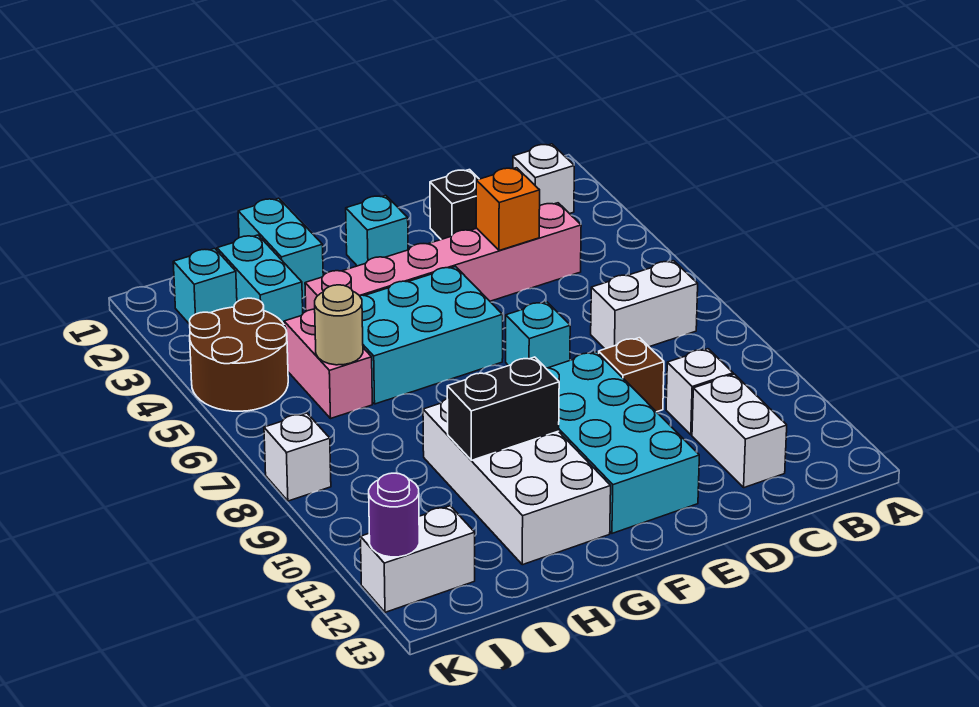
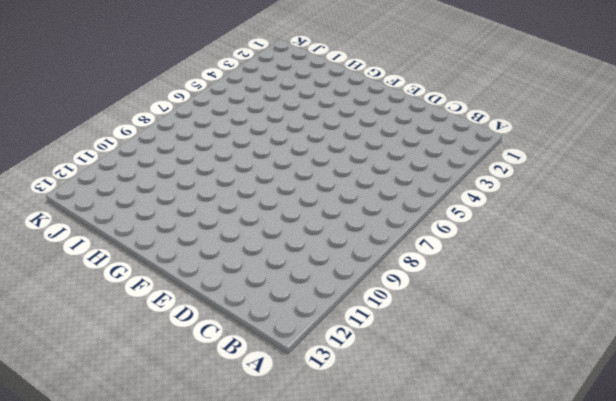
none -> white brick B2 level 1
none -> white brick B7:C7 level 1
none -> pink brick C4:H4 level 1

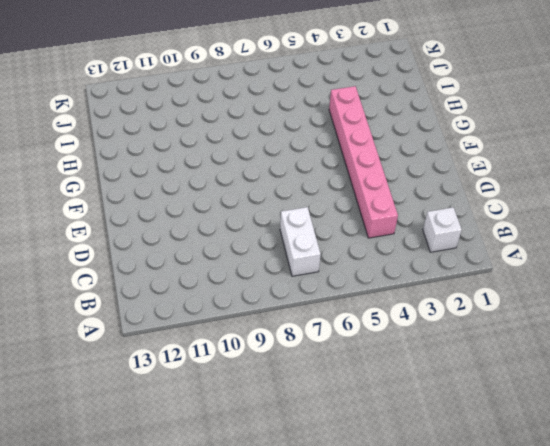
none -> white brick C10 level 1
none -> white brick C11:C12 level 1
none -> black brick D2 level 1

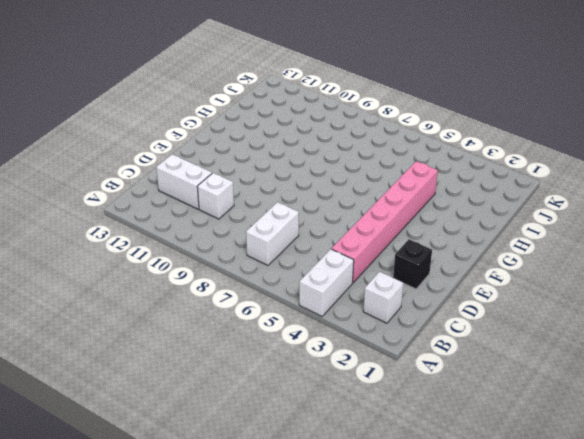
white brick A4:B4 level 1 -> white brick J12:K12 level 1
none -> brown brick D9 level 1
none -> cyan brick E7 level 1
none -> cyan brick E9:F12 level 1

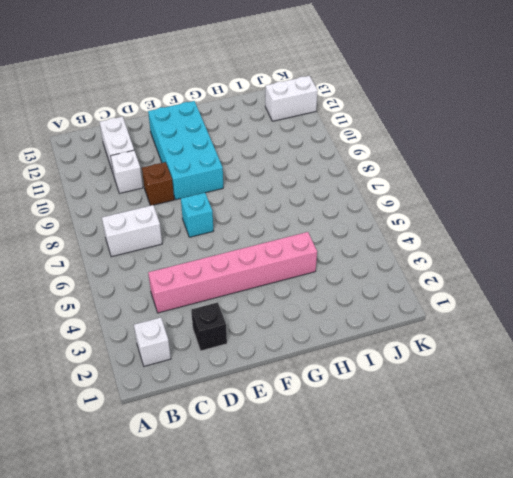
none -> cyan brick F2 level 1
none -> cyan brick F5:H6 level 1
none -> white brick G9:H12 level 1

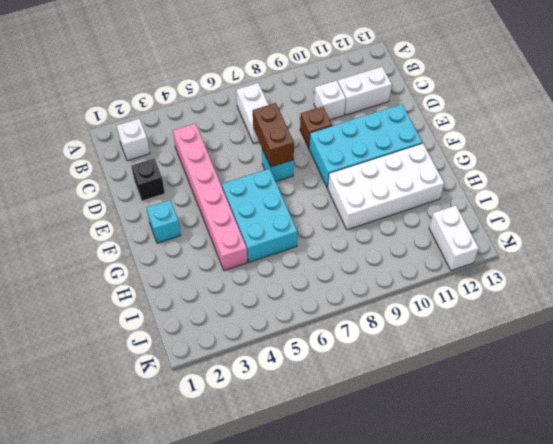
brown brick D7:E7 level 2 -> none
none -> cyan brick H1:H2 level 1
none -> cyan brick I2:I3 level 1
none -> pink brick I5:I6 level 1

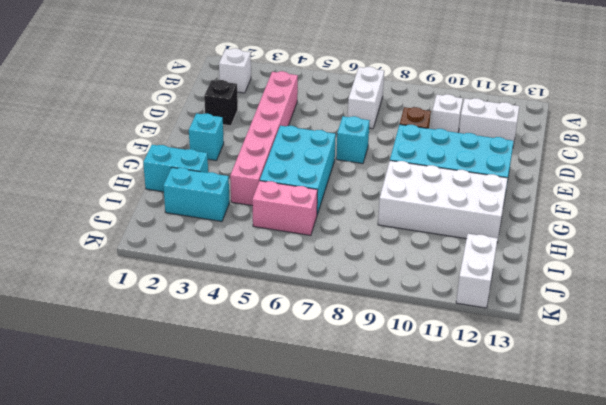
none -> cyan brick J2 level 1
none -> brown round brick J4:K5 level 1
none -> white brick K8 level 1

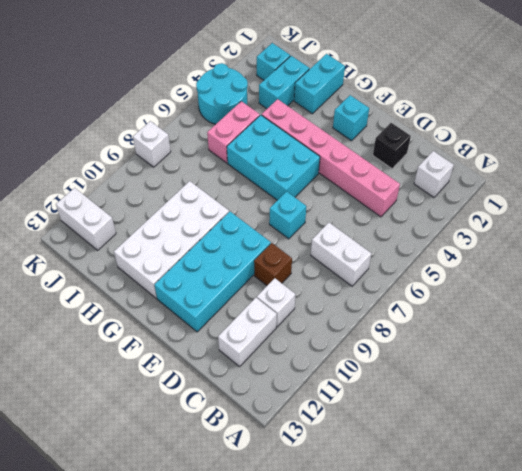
cyan round brick J4:K5 level 1 -> brown round brick J4:K5 level 1
none -> orange brick D4 level 2
none -> black brick G10:H10 level 2
none -> tan round brick I6 level 2

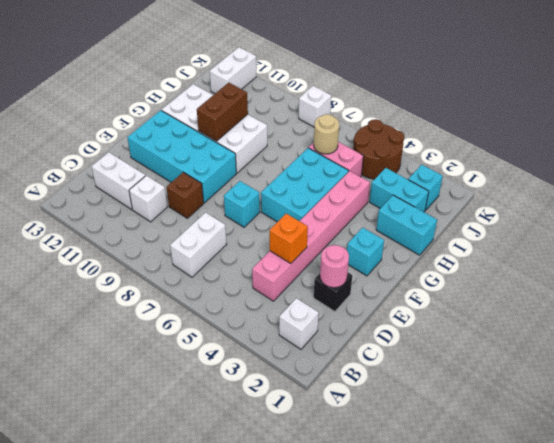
pink round brick D2 level 2 -> none
brown brick G10:H10 level 2 -> black brick G10:H10 level 2
none -> purple round brick K12 level 2

